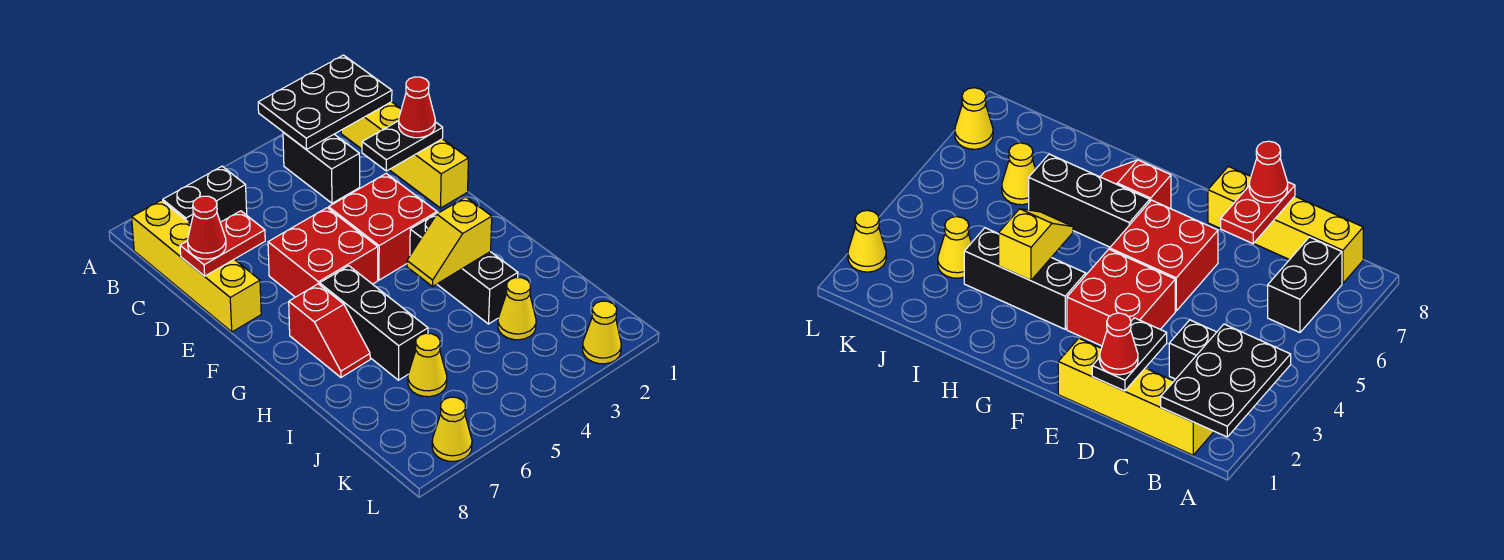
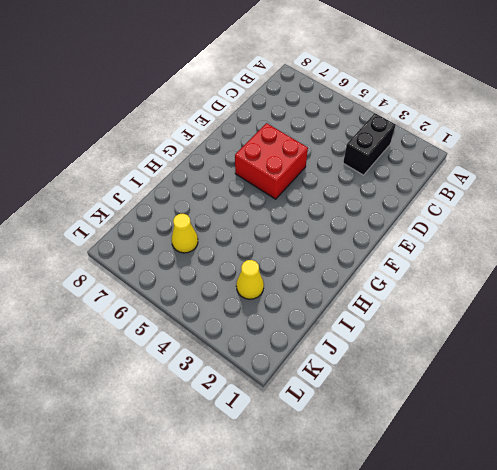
none -> yellow brick B1:E1 level 1
none -> black brick B6:B7 level 1
none -> yellow brick B8:E8 level 1

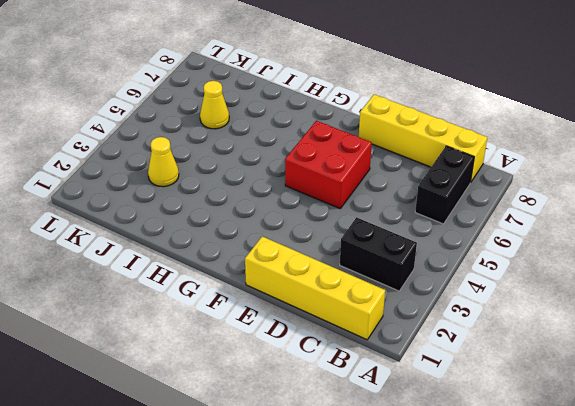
none -> red brick E3:F4 level 1
none -> black brick G3:I3 level 1
none -> black brick G6:I6 level 1

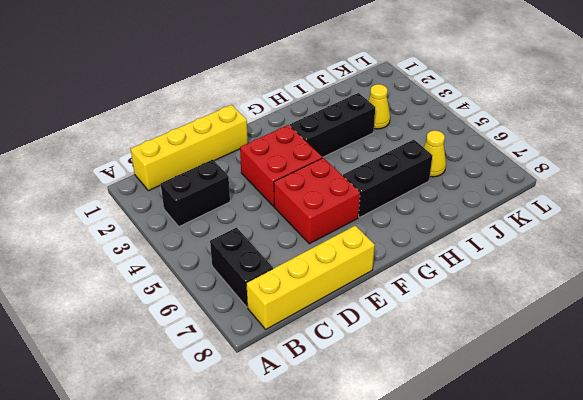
none -> red slope G7:H7 level 1 top G
none -> yellow cone L2 level 1
none -> yellow cone L7 level 1

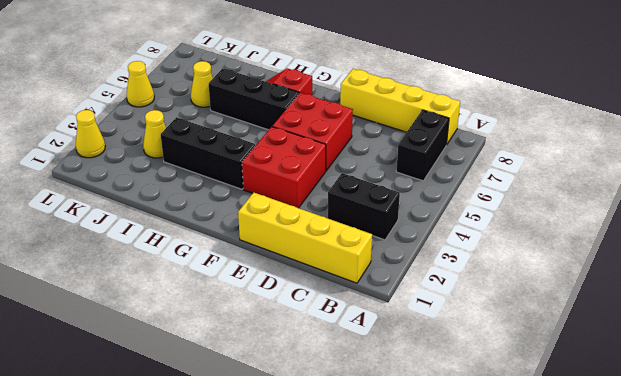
yellow cone L5 level 1 -> yellow cone L7 level 1
none -> black plate A1:B3 level 2
none -> black plate D1:D2 level 2
none -> red plate D7:D8 level 2

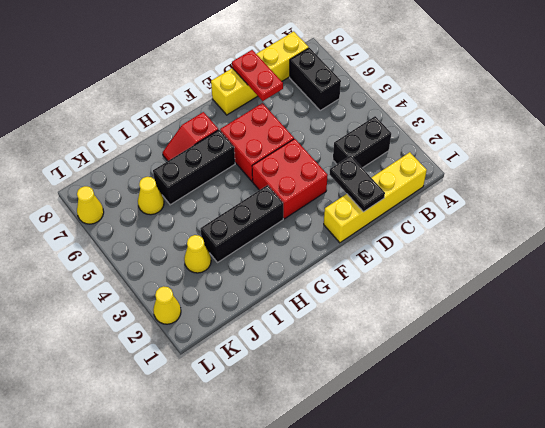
none -> black plate A1:B3 level 2
none -> yellow slope H3:H4 level 2 top 3
none -> red cone D1 level 3

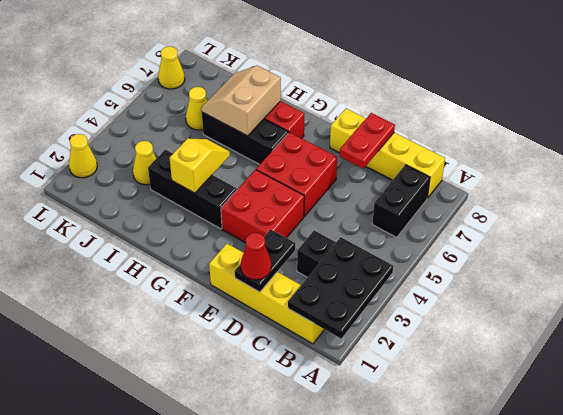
tan slope H6:I7 level 2 top H -> none
none -> red cone D8 level 3

